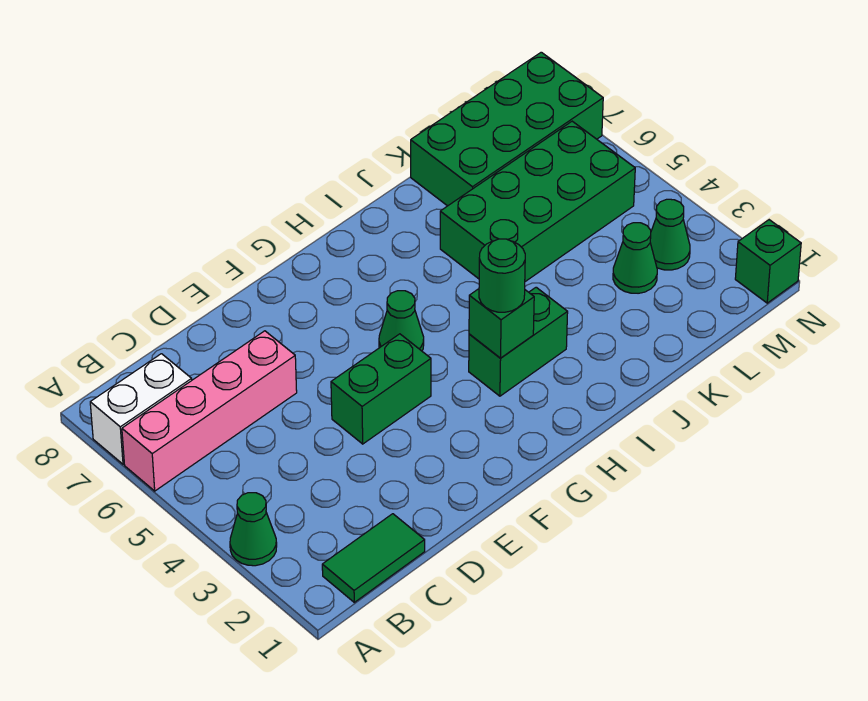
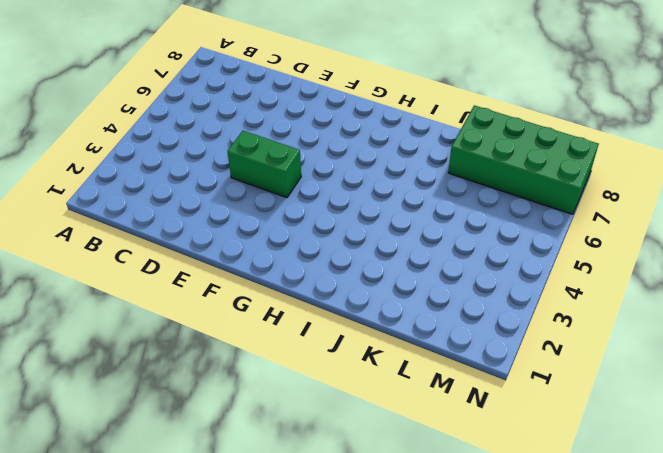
none -> green cone A3 level 1
none -> pink brick A6:D6 level 1
none -> white brick A7:B7 level 1

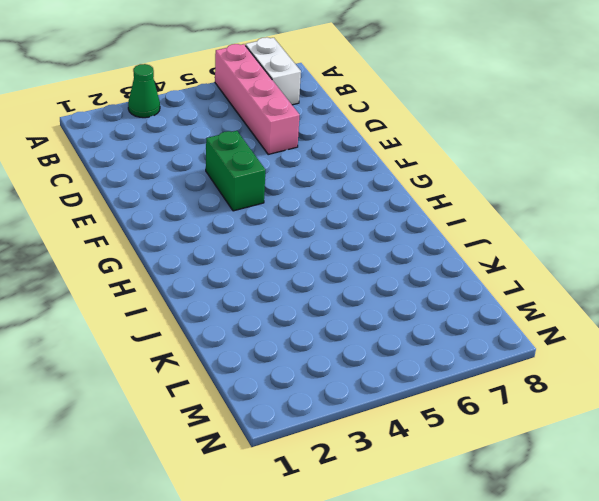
none -> green tile B1:C1 level 1
none -> green cone G5 level 1
none -> green brick H3:I3 level 1

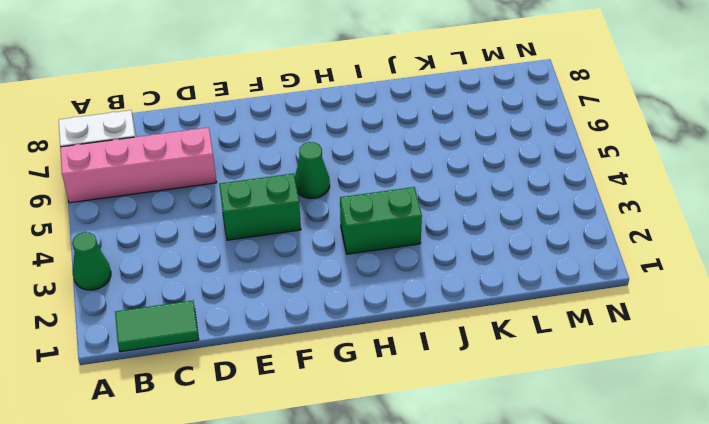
none -> green brick J5:M6 level 1
none -> green brick K7:N8 level 1
none -> green cone L3 level 1

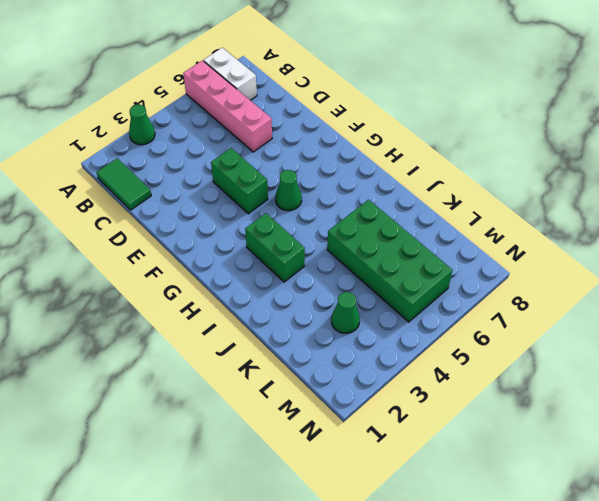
none -> green brick K7:N8 level 1
none -> green cone M3 level 1
none -> green brick N1 level 1

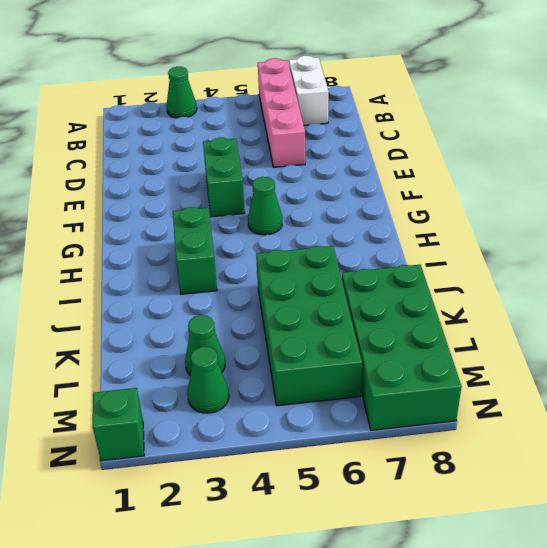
none -> green tile B1:C1 level 1
none -> green brick H3 level 2
none -> green round brick H3 level 3

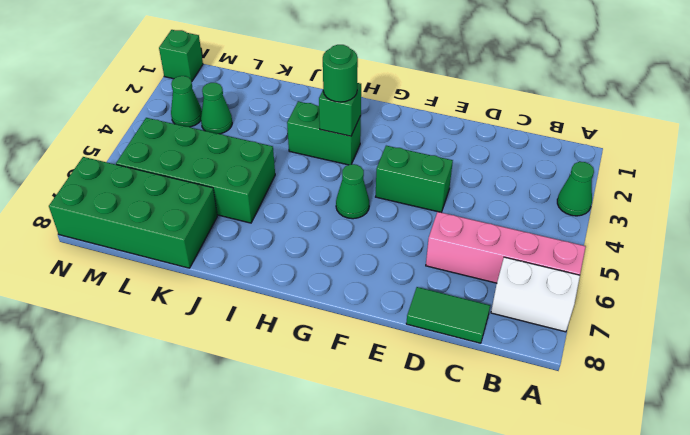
green tile C8:D8 level 1 -> green tile B1:C1 level 1

